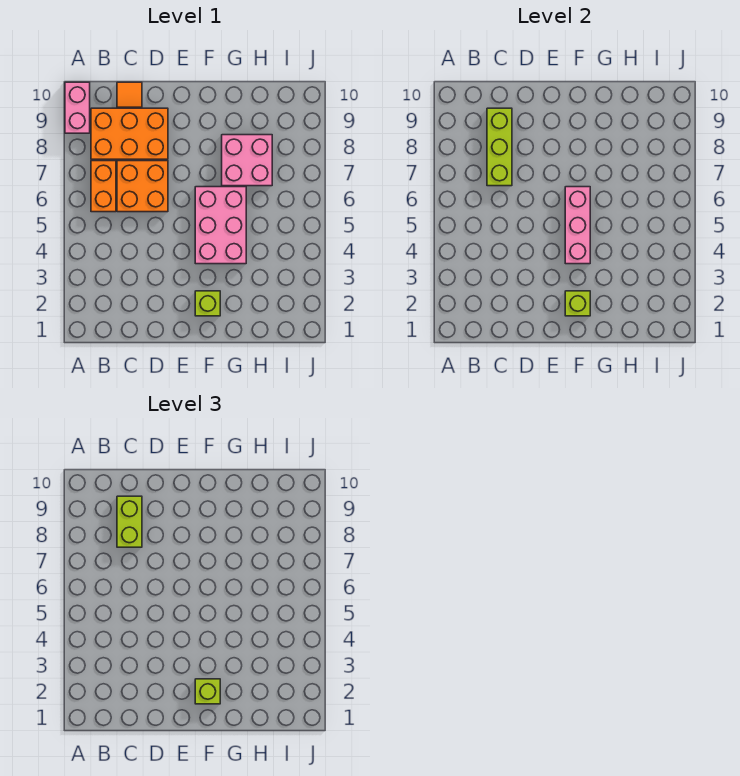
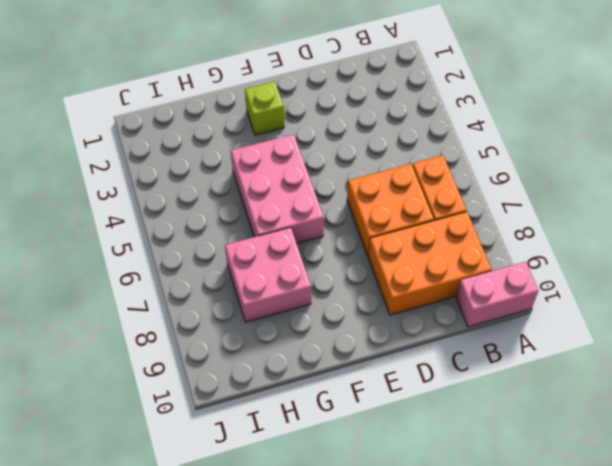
pink brick A10:B10 level 1 -> pink brick A9:A10 level 1
none -> orange tile C10 level 1
none -> lime brick C7:C9 level 2
none -> lime brick F2 level 2

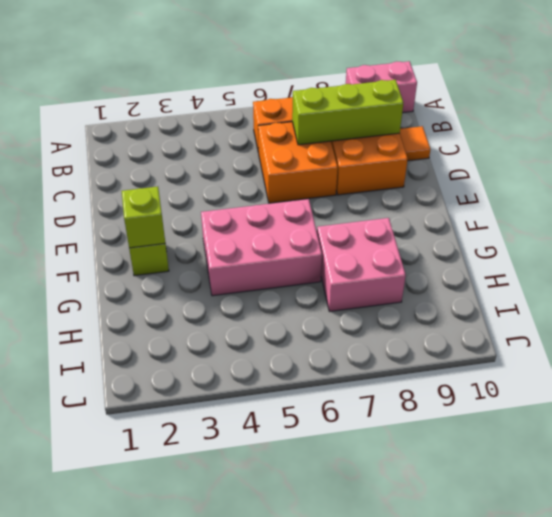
none -> pink brick F4:F6 level 2
none -> lime brick C8:C9 level 3
none -> lime brick F2 level 3

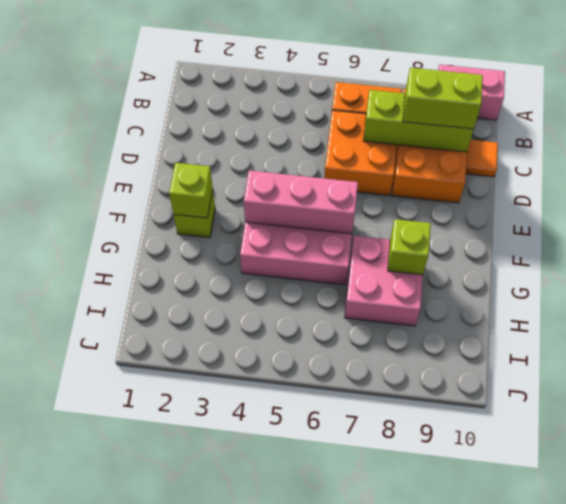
lime brick G8 level 2 -> lime brick F2 level 3

